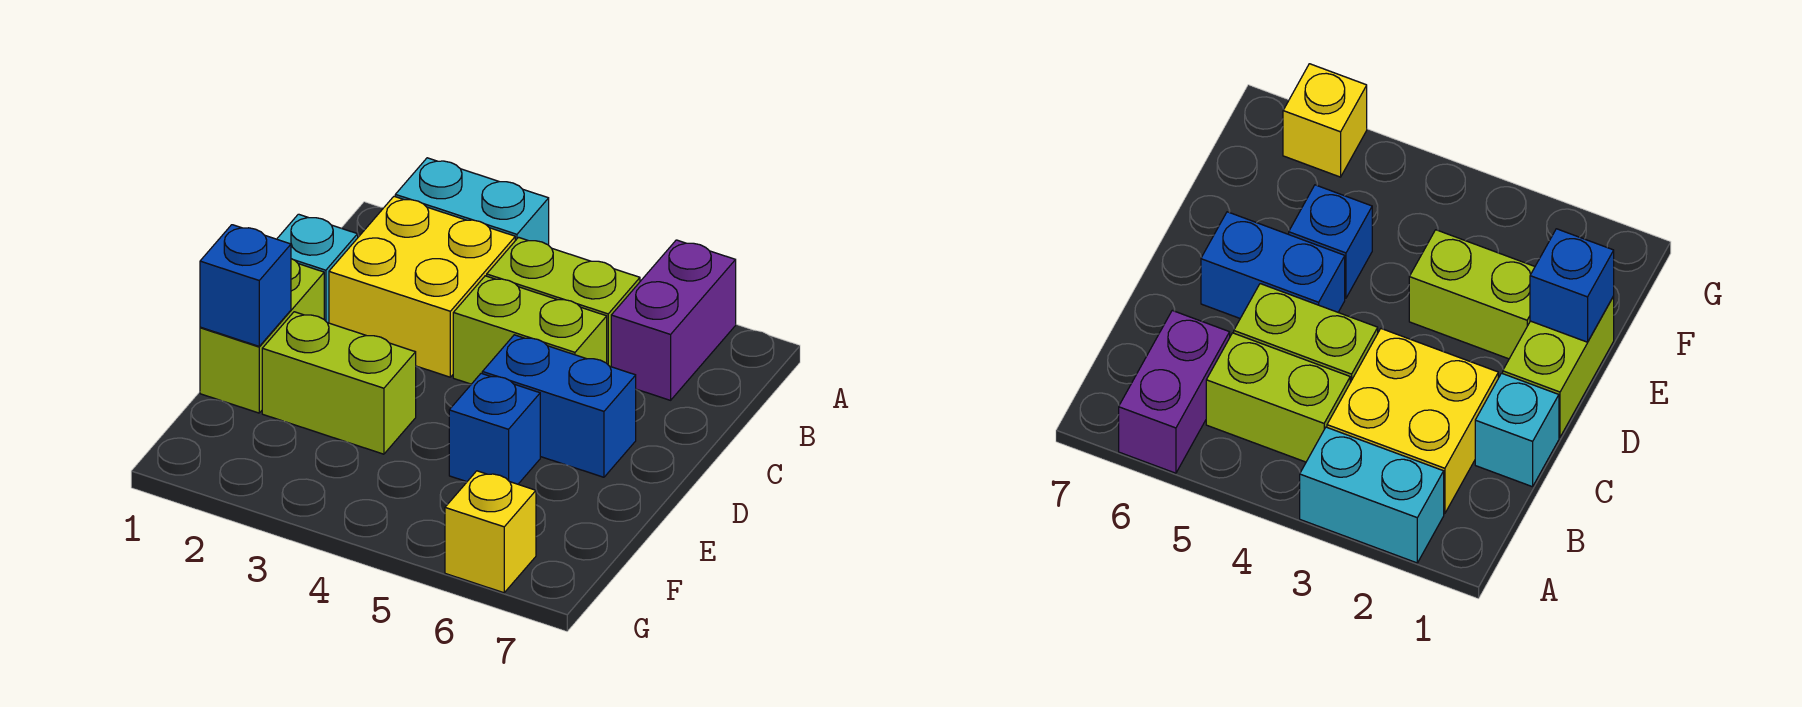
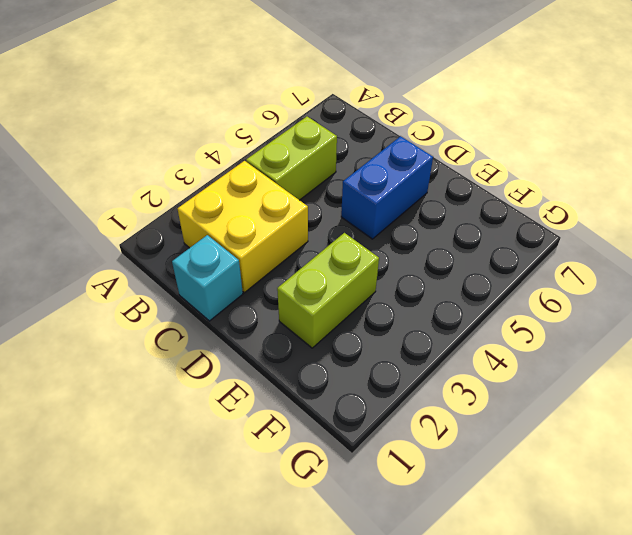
none -> cyan brick A2:A3 level 1
none -> purple brick A6:B6 level 1
none -> lime brick C4:C5 level 1

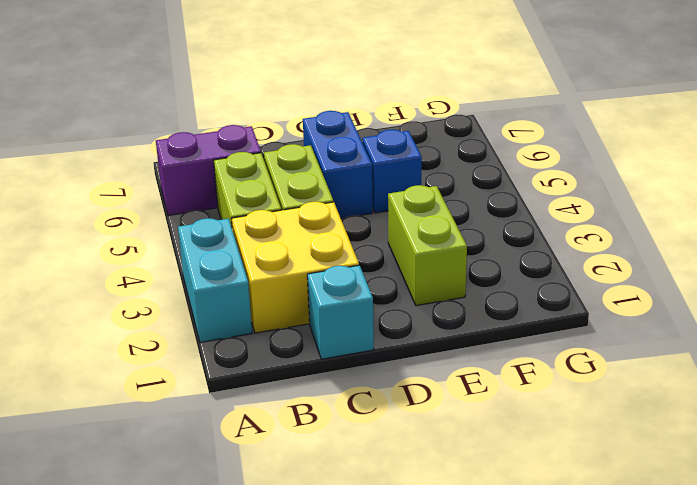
none -> lime brick D1:E1 level 1
none -> yellow brick G6 level 1
none -> blue brick E1 level 2

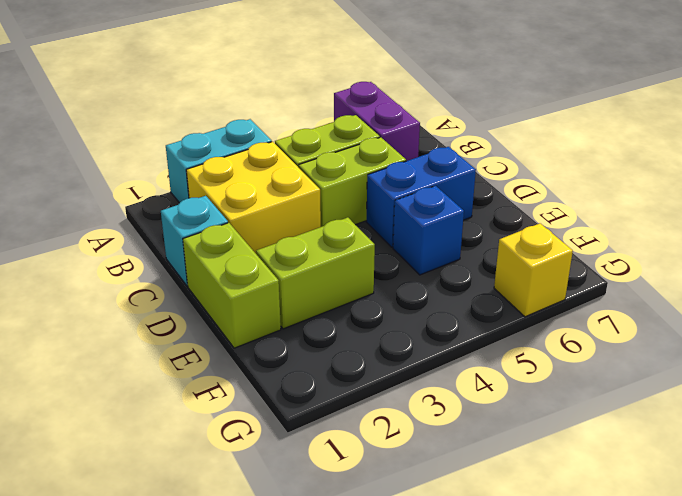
none -> blue brick E1 level 2

